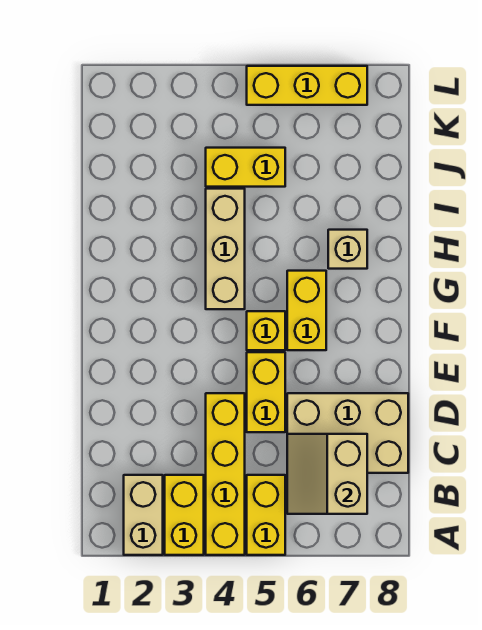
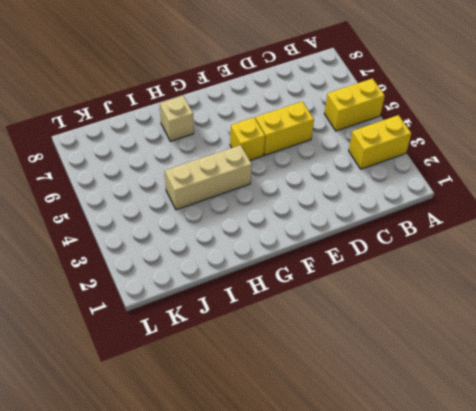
none -> tan brick A2:B2 level 1
none -> yellow brick A4:D4 level 1
none -> tan brick C6:D8 level 1

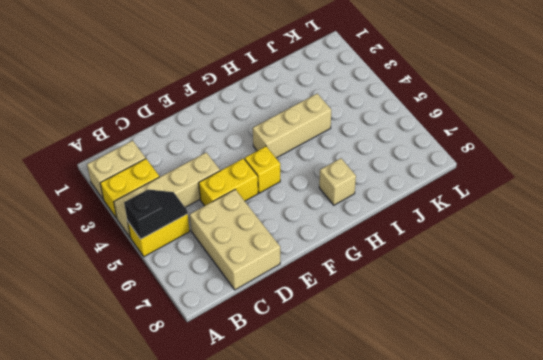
tan brick A4:D4 level 1 -> yellow brick A4:D4 level 1
black slope A5:B5 level 2 top A -> none
none -> yellow brick F6:G6 level 1
none -> yellow brick J4:J5 level 1
none -> yellow brick L5:L7 level 1

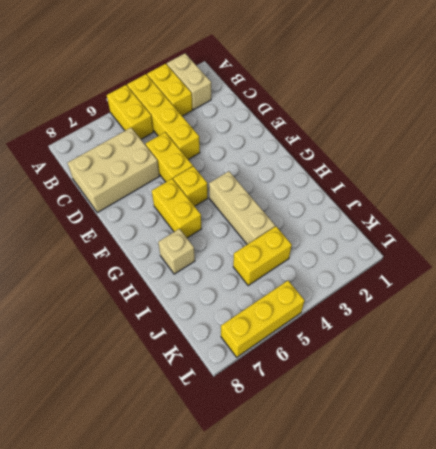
none -> tan slope B6:C7 level 2 top 7

